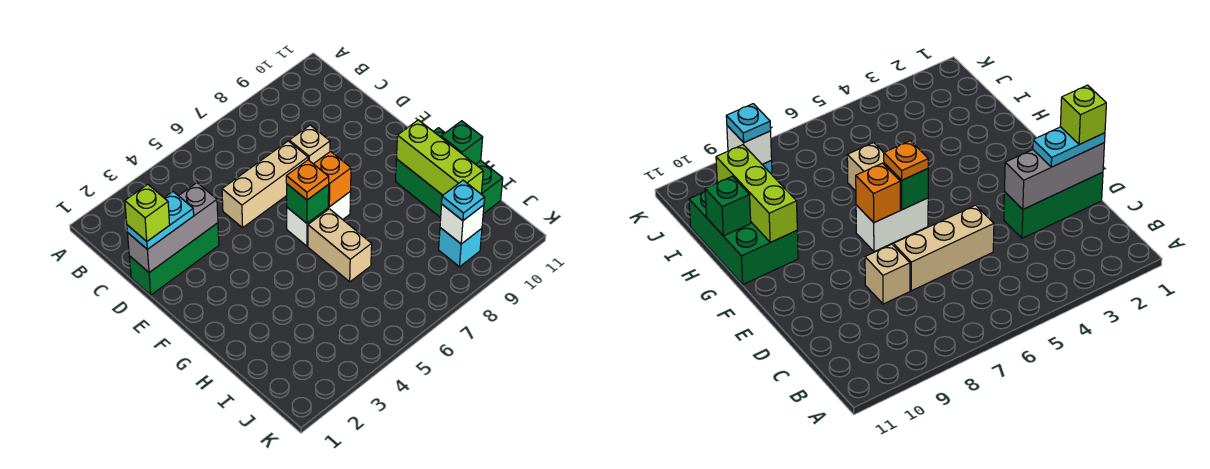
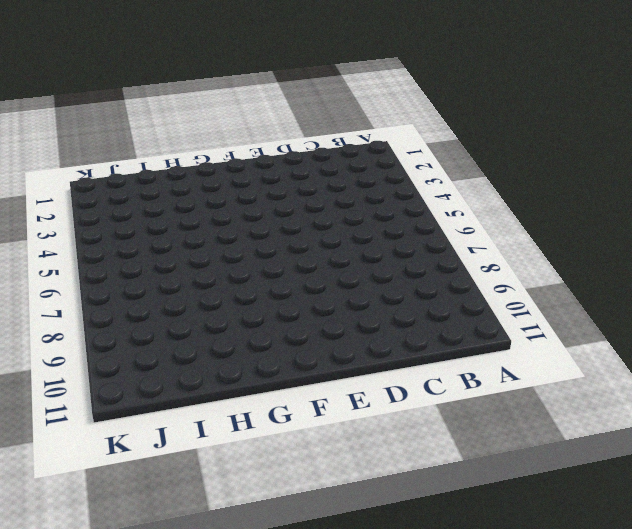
none -> green brick D1:D3 level 1
none -> tan brick D5:D7 level 1
none -> tan brick D8 level 1

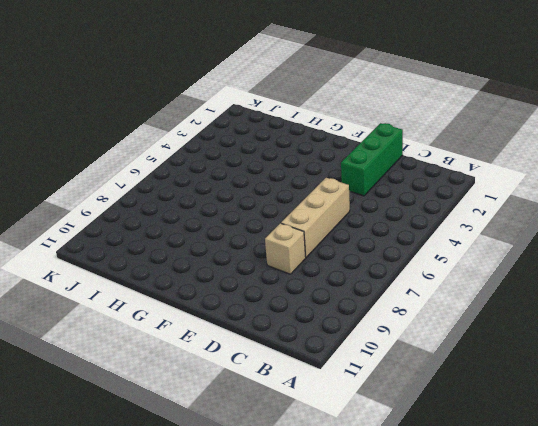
none -> white brick F6:F7 level 1
none -> tan brick G6:H6 level 1
none -> green brick G10:I11 level 1

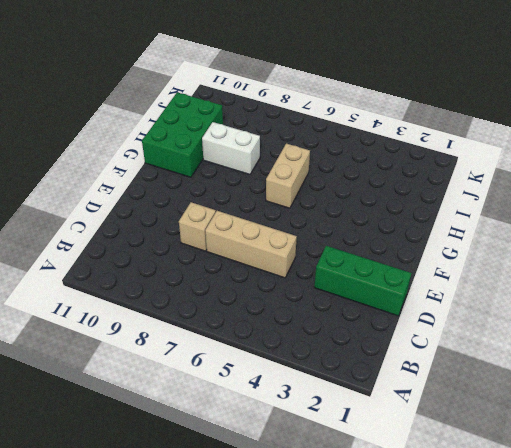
white brick H8:H9 level 1 -> white brick F6:F7 level 1
none -> cyan brick J9 level 1
none -> grey brick D1:D3 level 2
none -> green brick F6 level 2

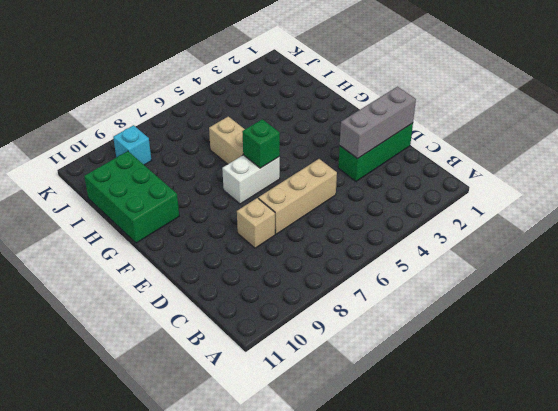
none -> orange brick F7 level 2
none -> lime brick G10:I10 level 2
none -> green brick H11 level 2

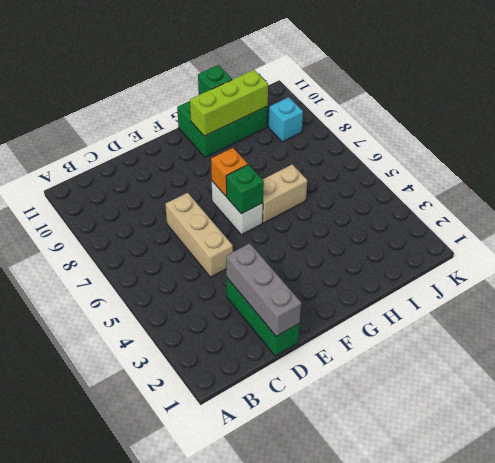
none -> tan brick D8 level 1
none -> white brick J9 level 2
none -> cyan plate D1:D2 level 3

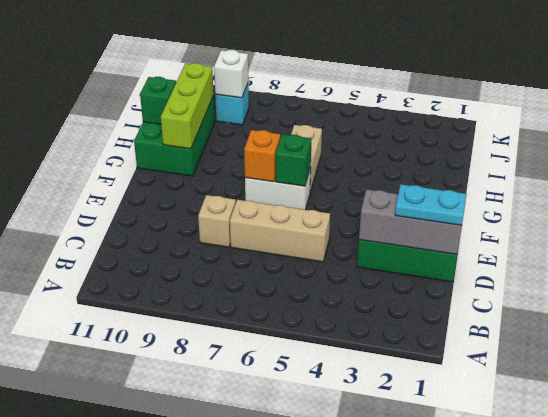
none -> orange plate F6 level 3
none -> cyan plate J9 level 3
none -> lime brick D1 level 4

